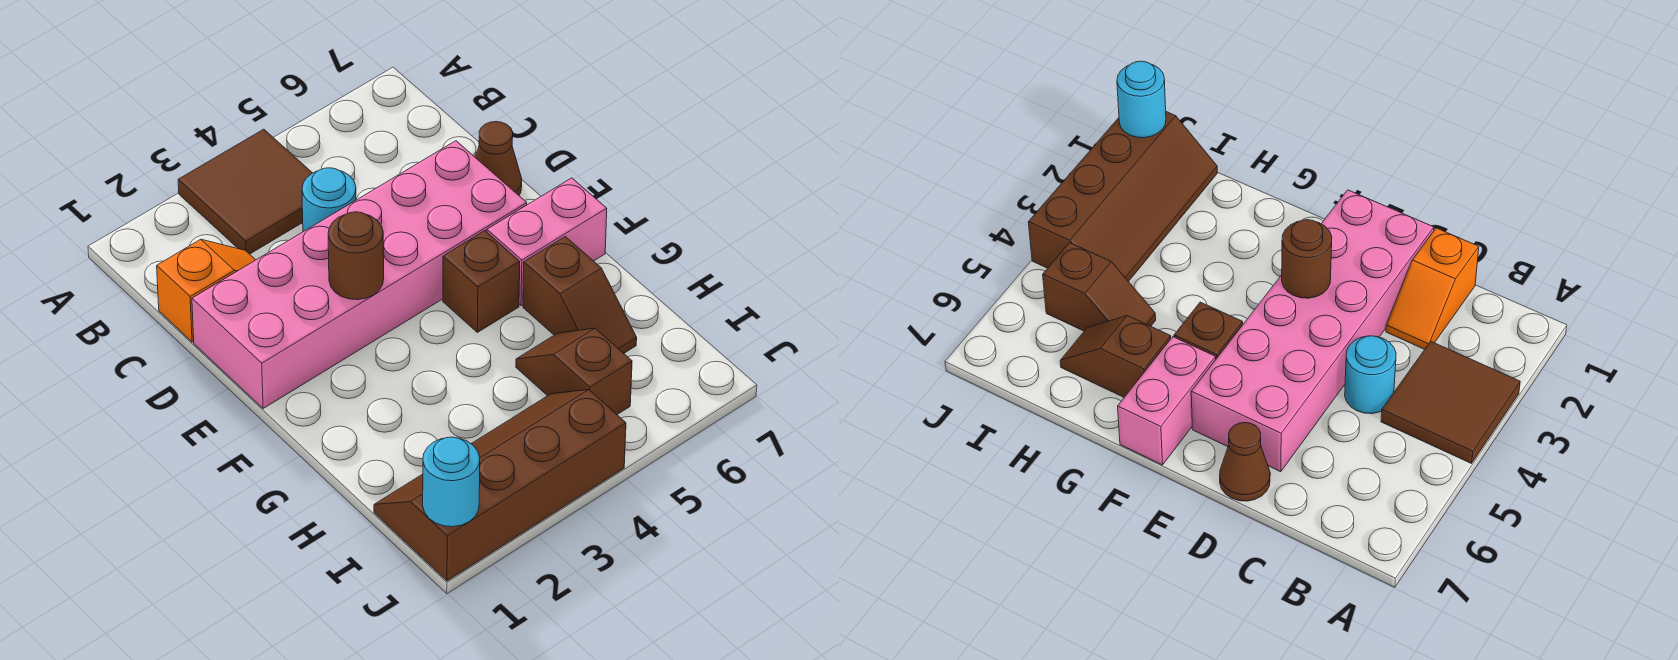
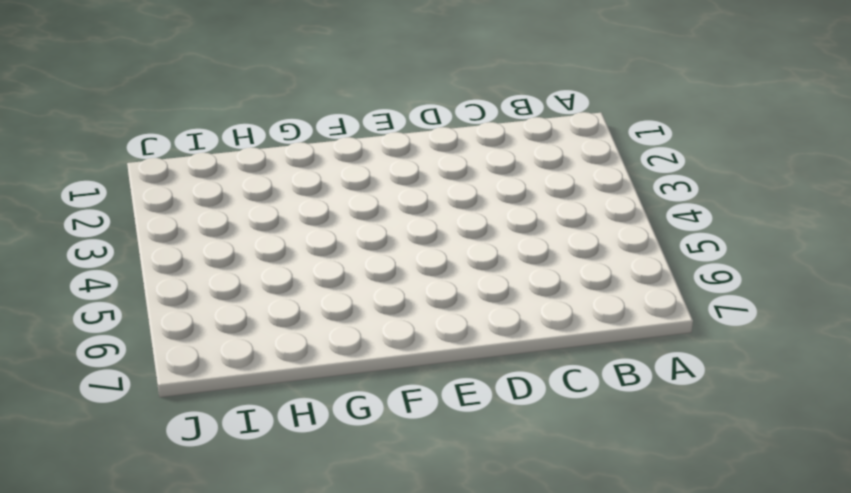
none -> brown tile A3:B4 level 1
none -> orange slope C1:C2 level 1 top 1
none -> cyan round brick C4 level 1

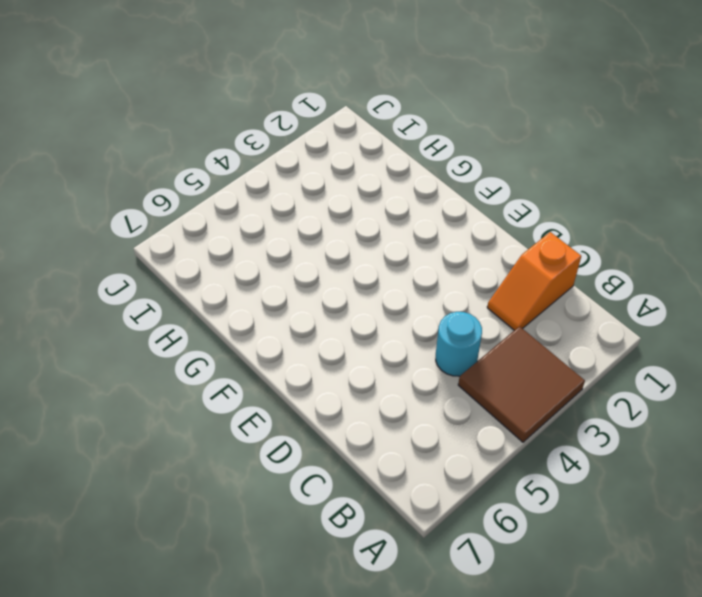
none -> pink brick D1:E6 level 1
none -> brown cone D7 level 1
none -> brown brick F5 level 1

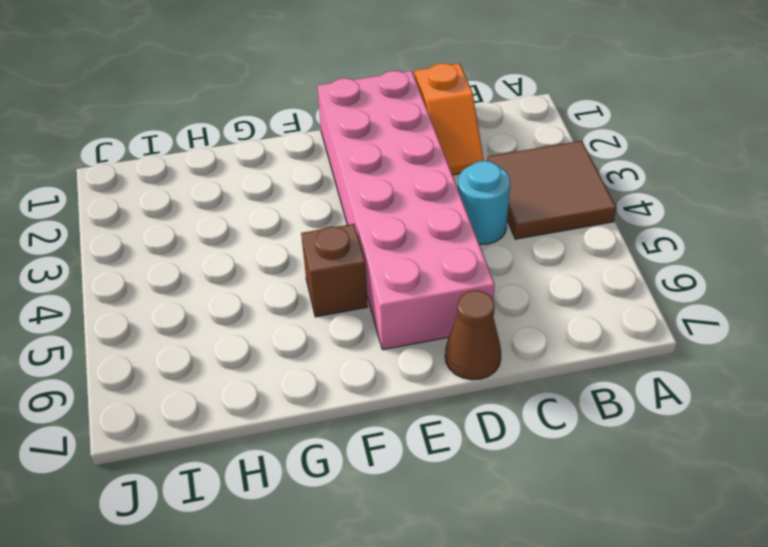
none -> pink brick F6:F7 level 1
none -> brown slope G6:H6 level 1 top G
none -> brown slope H5:I5 level 1 top I

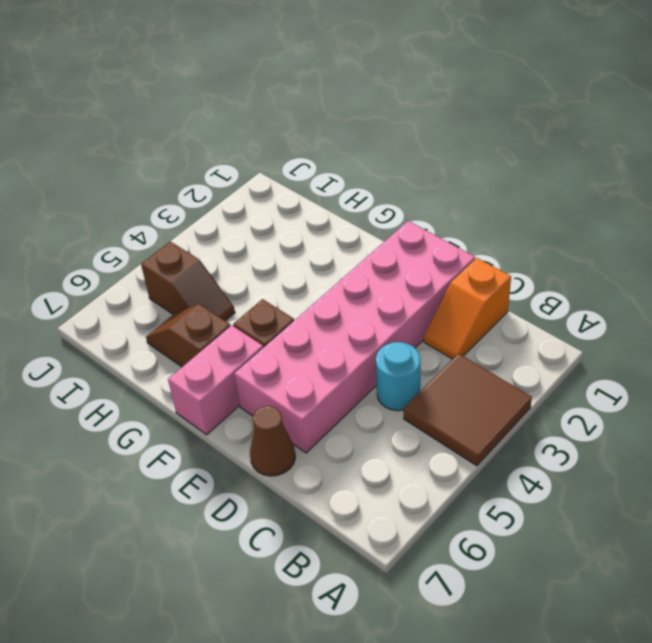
none -> brown slope I1:J4 level 1 top J
none -> brown round brick E3 level 2
none -> cyan round brick J1 level 2

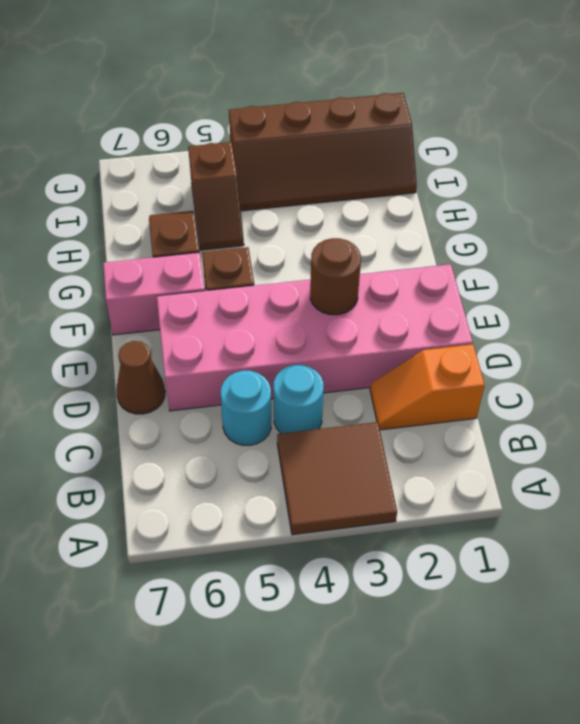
cyan round brick C5 level 1 -> cyan round brick J1 level 2

